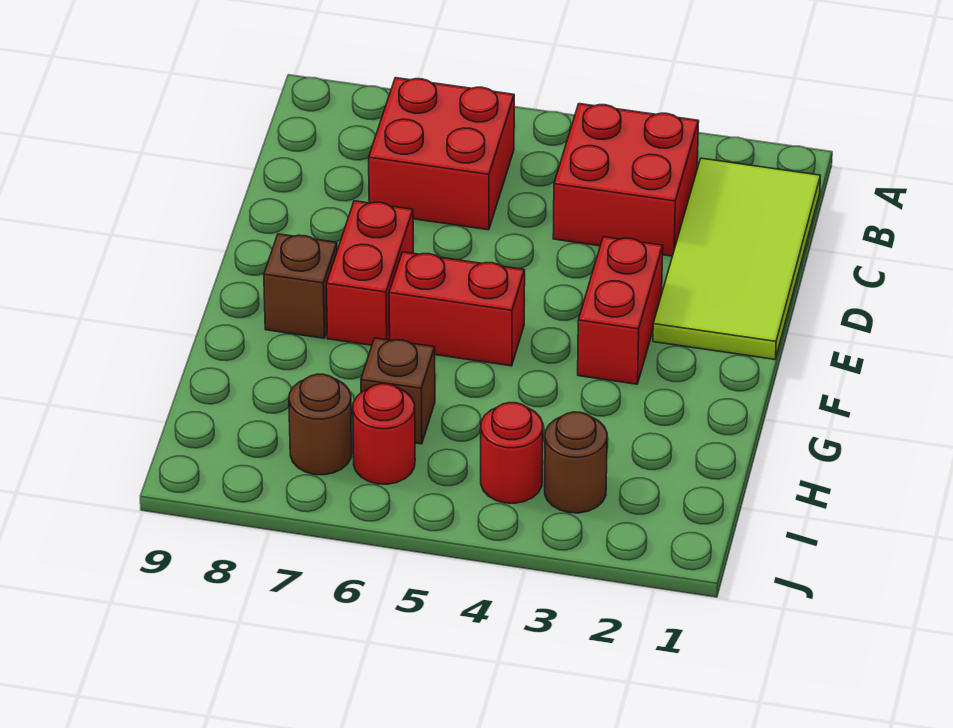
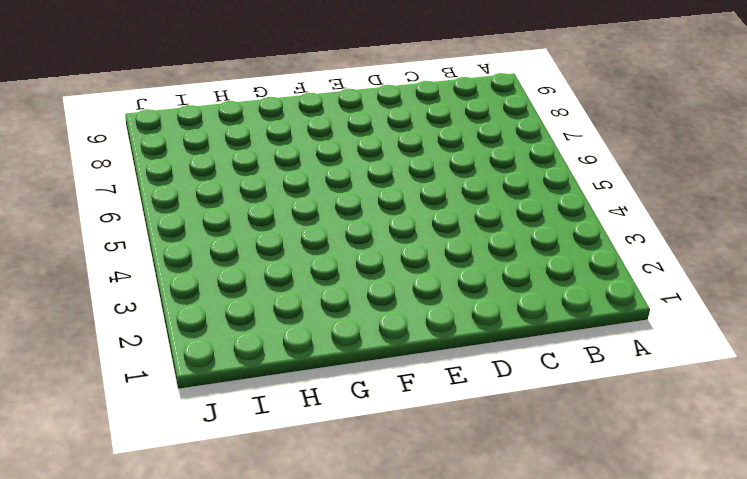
none -> lime tile B1:E2 level 1
none -> red brick B3:C4 level 1
none -> red brick B6:C7 level 1

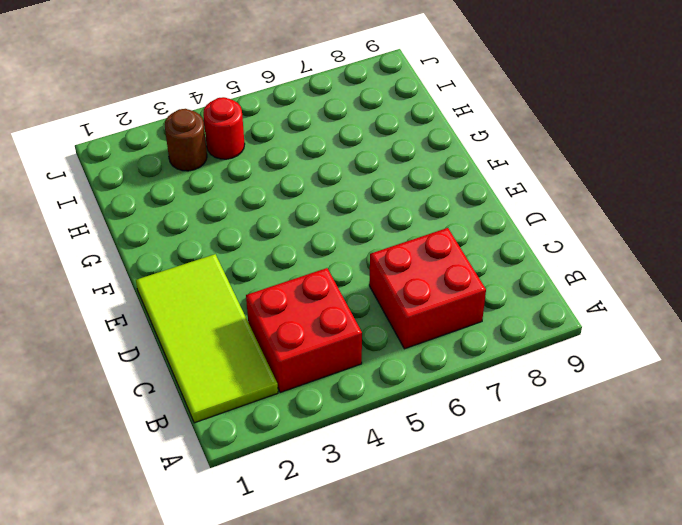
none -> red brick E3:F3 level 1
none -> red brick E7:F7 level 1
none -> red brick F5:F6 level 1

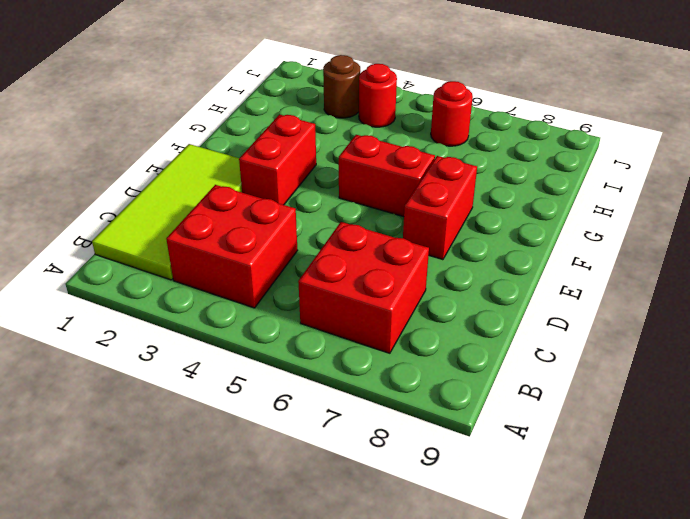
none -> brown brick F8 level 1
none -> brown brick H6 level 1
none -> brown round brick I7 level 1

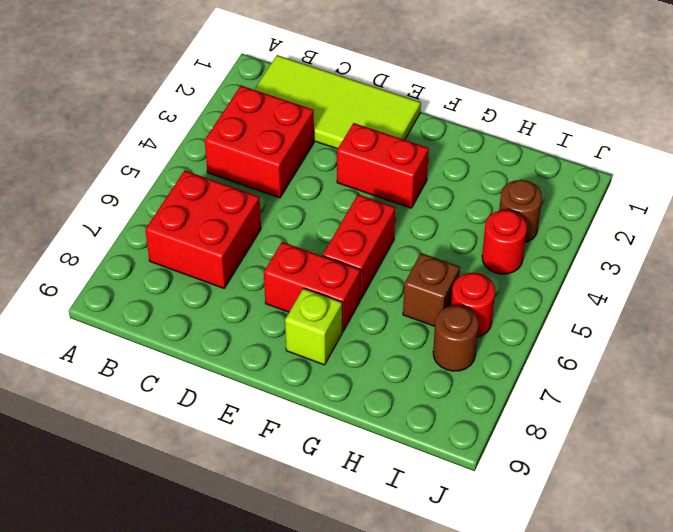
lime brick F8 level 1 -> brown brick F8 level 1

